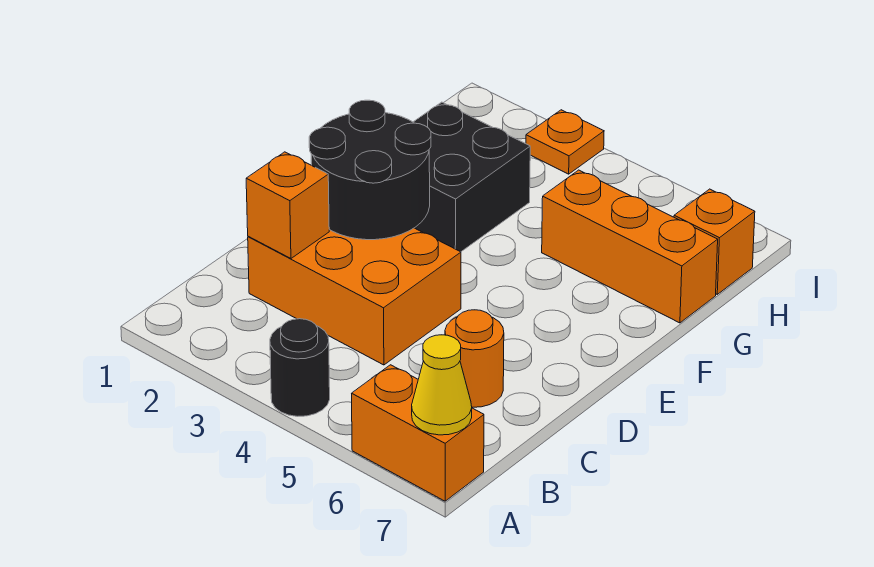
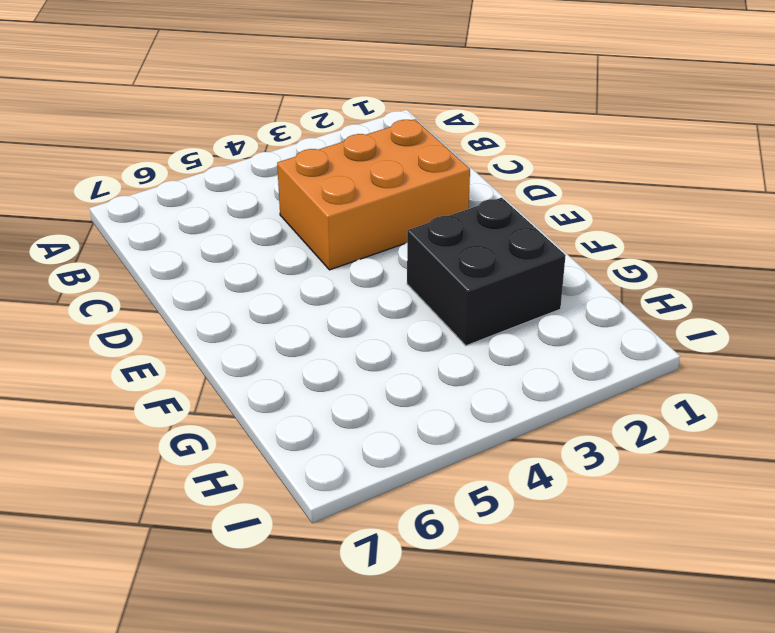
none -> black round brick A4 level 1
none -> orange brick A6:A7 level 1

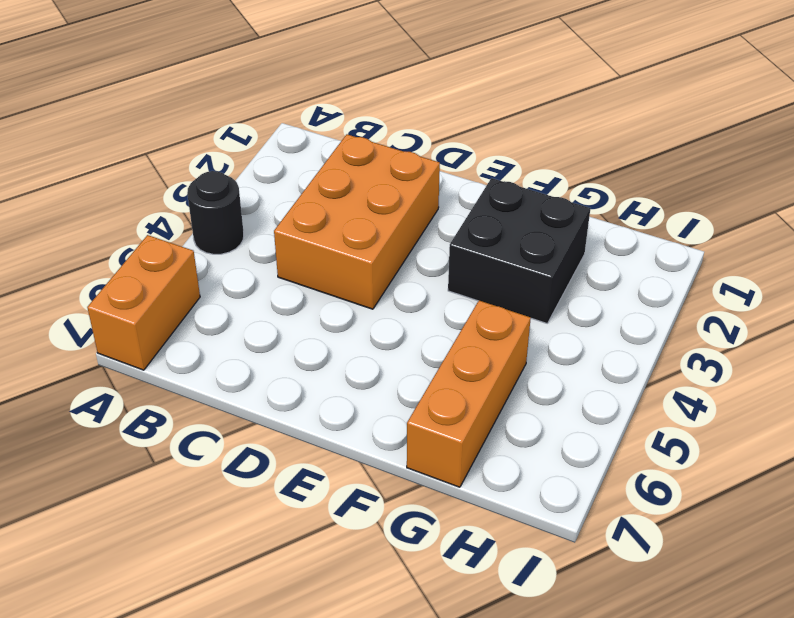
none -> orange round brick C6 level 1
none -> orange brick H7 level 1

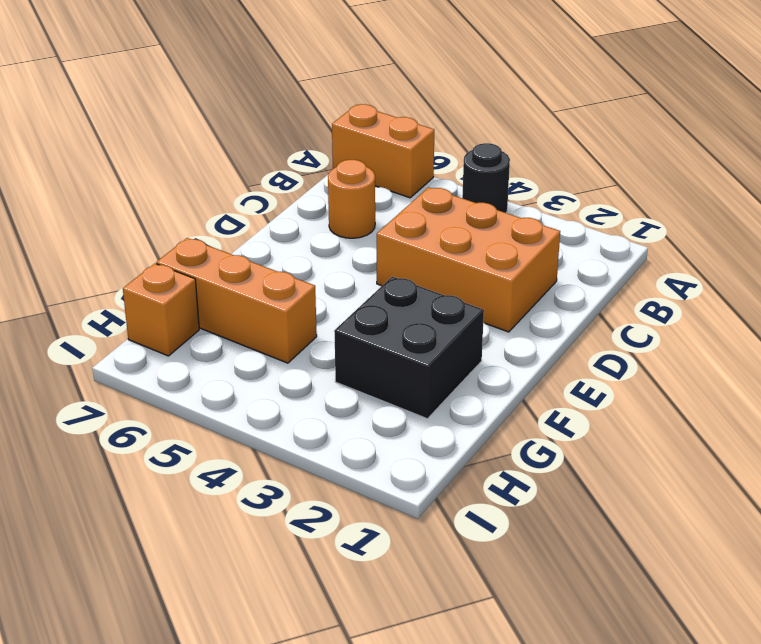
none -> orange plate I3 level 1
none -> yellow cone A7 level 2

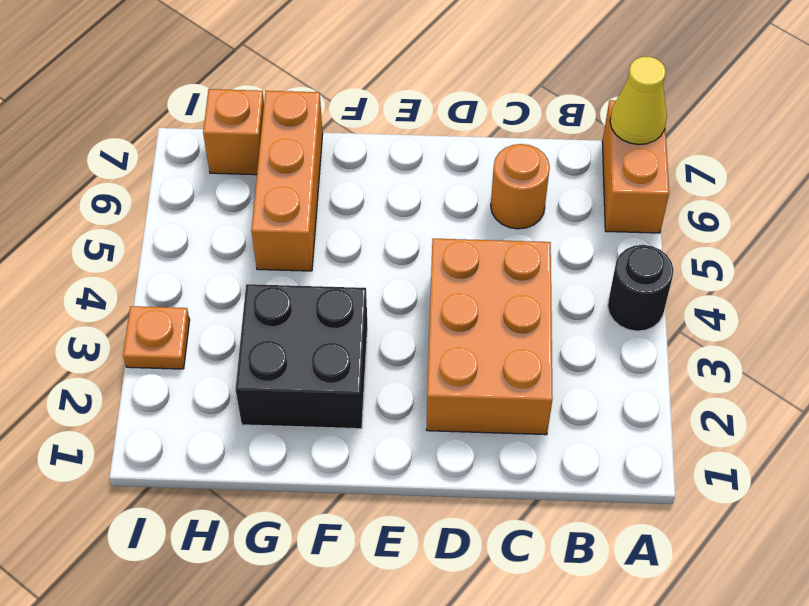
none -> orange brick C2 level 2
none -> black round brick D2:E3 level 2

